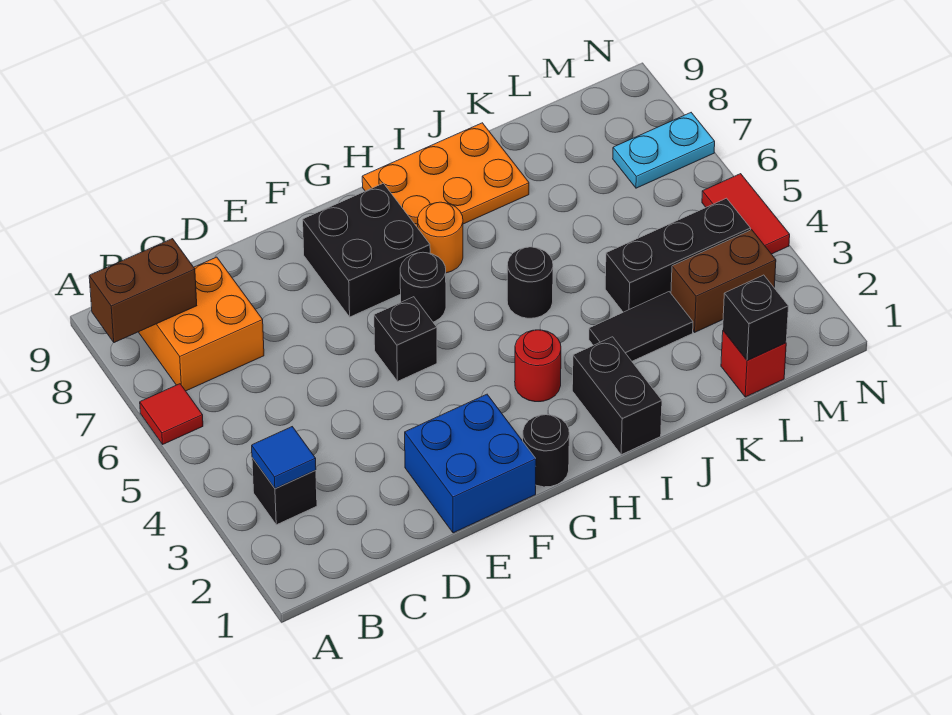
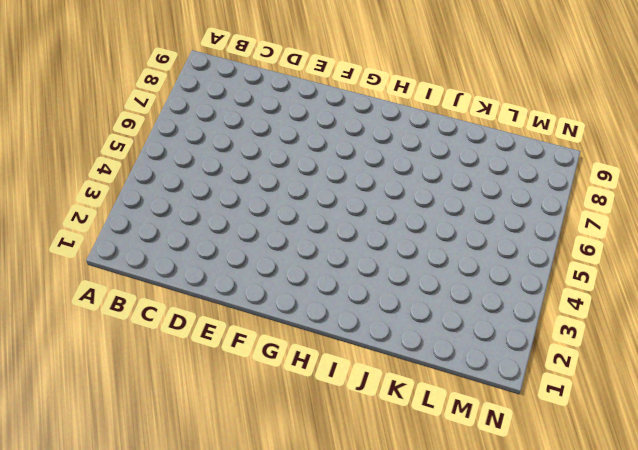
none -> red tile A6 level 1
none -> black brick B3 level 1
none -> orange brick B7:C8 level 1

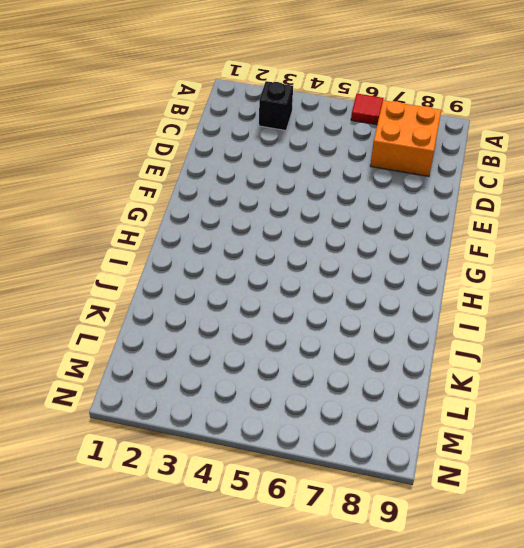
none -> blue brick E1:F2 level 1
none -> black brick F5 level 1
none -> black brick F7:G8 level 1

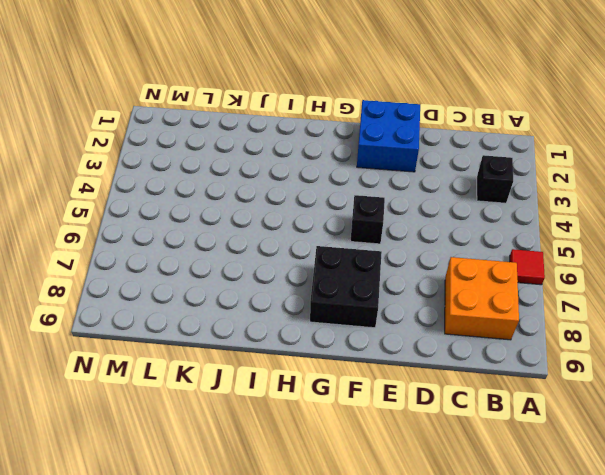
none -> black round brick G1 level 1
none -> black round brick G6 level 1
none -> red round brick H3 level 1

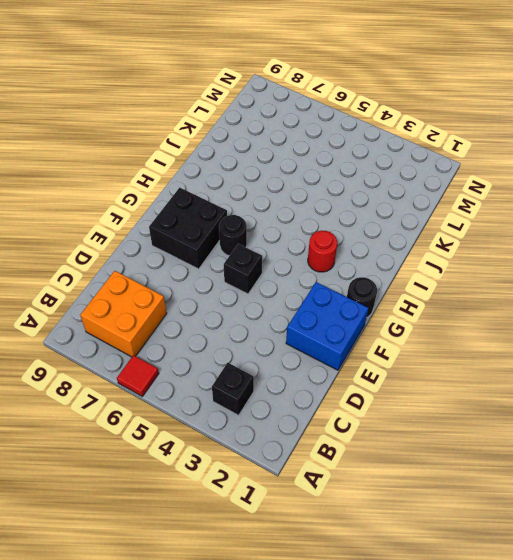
none -> orange round brick H7 level 1
none -> orange plate H8:J9 level 1
none -> black brick I1:I2 level 1

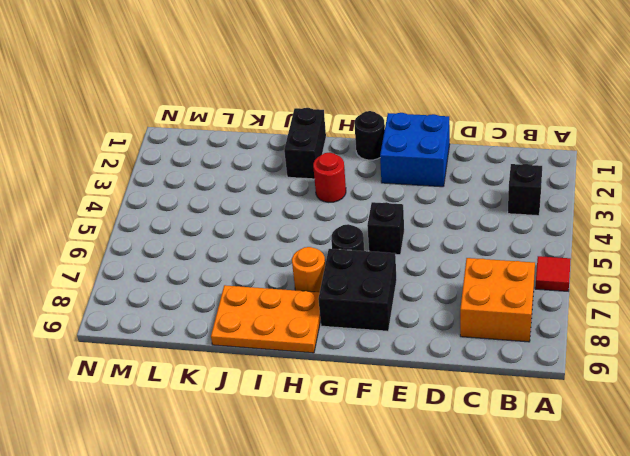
none -> black round brick I5 level 1
none -> black tile J3:K3 level 1
none -> black brick K4:M4 level 1

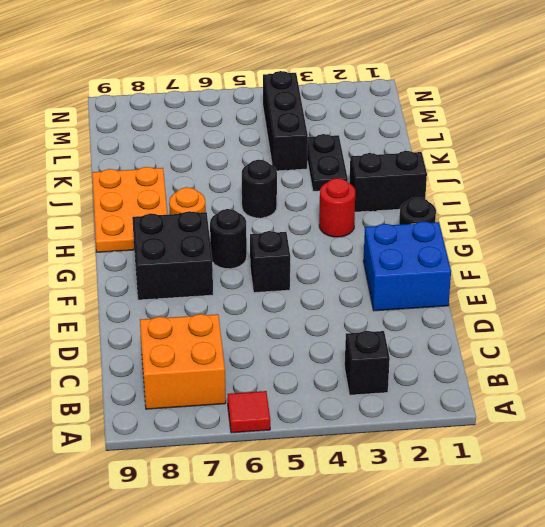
black plate J3:K3 level 1 -> black tile J3:K3 level 1
none -> red brick L1 level 1
none -> brown brick L3:M3 level 1
none -> cyan plate M7:N7 level 1

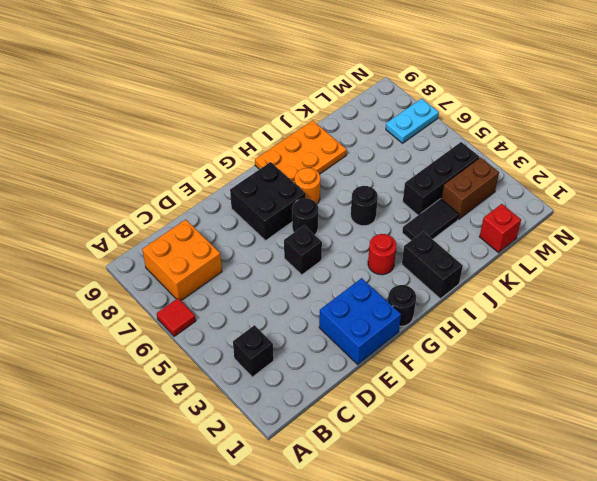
none -> red tile N4:N5 level 1
none -> brown brick A8:B8 level 2
none -> blue tile B3 level 2

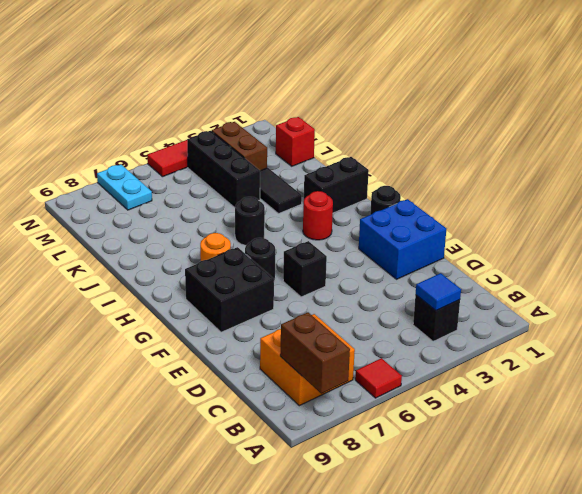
none -> orange plate H8:J9 level 1
none -> black brick L1 level 2

